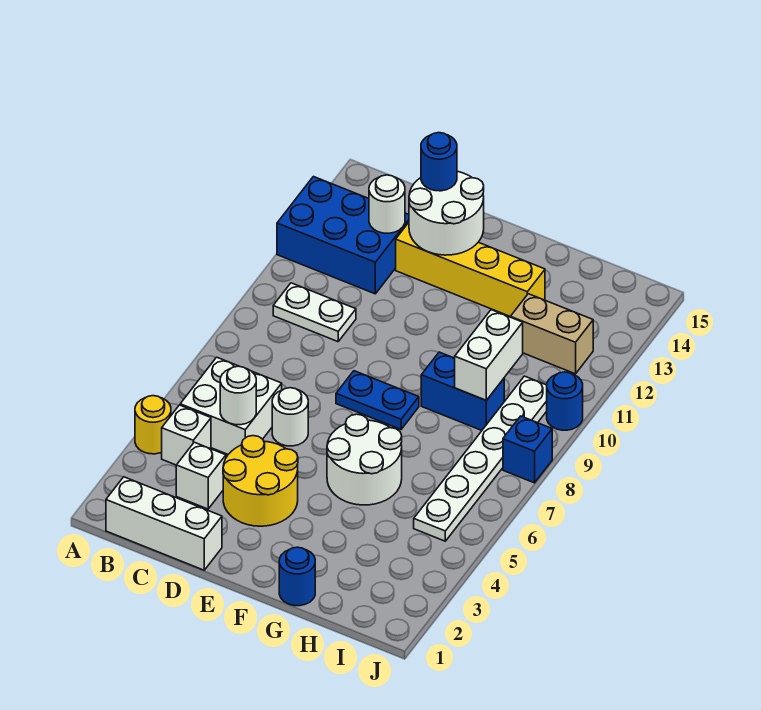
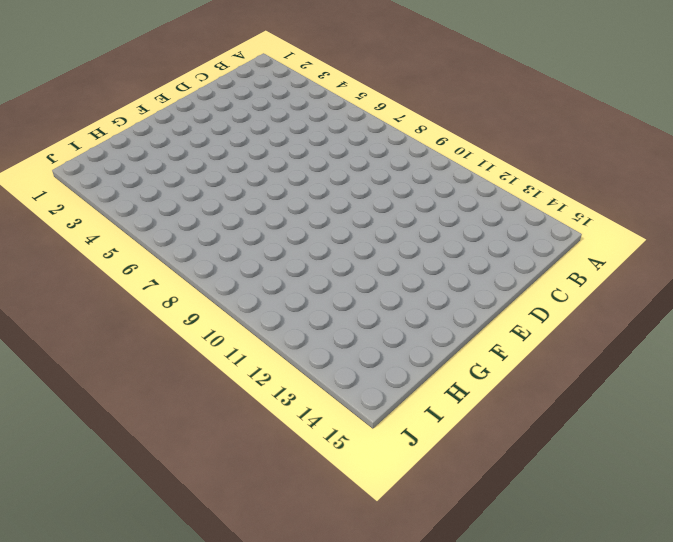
none -> yellow round brick A4 level 1
none -> blue brick A12:C13 level 1
none -> white brick B1:D1 level 1

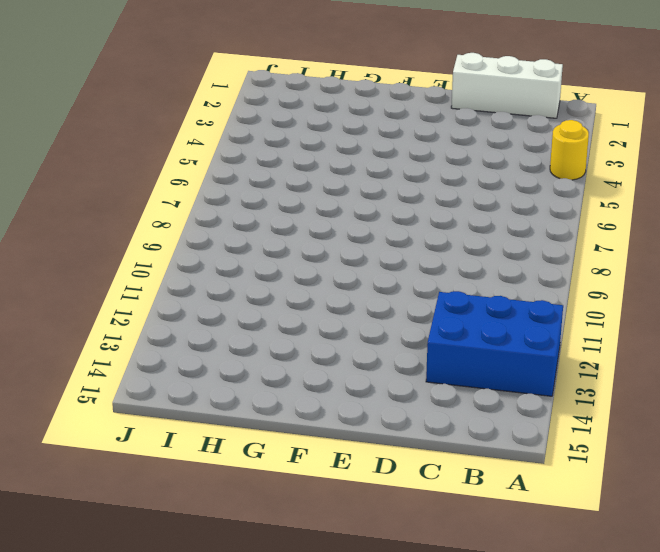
none -> white brick B4 level 1
none -> white brick B5:C6 level 1
none -> white plate B10:C10 level 1

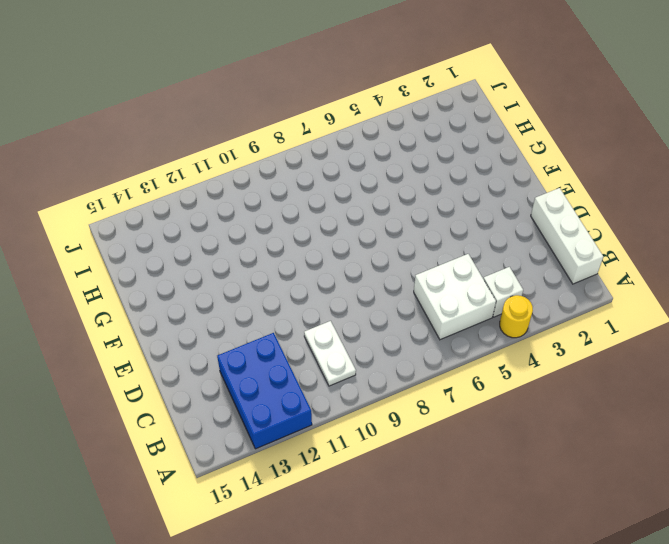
none -> white brick C3 level 1
none -> yellow round brick D3:E4 level 1
none -> white round brick D6 level 1

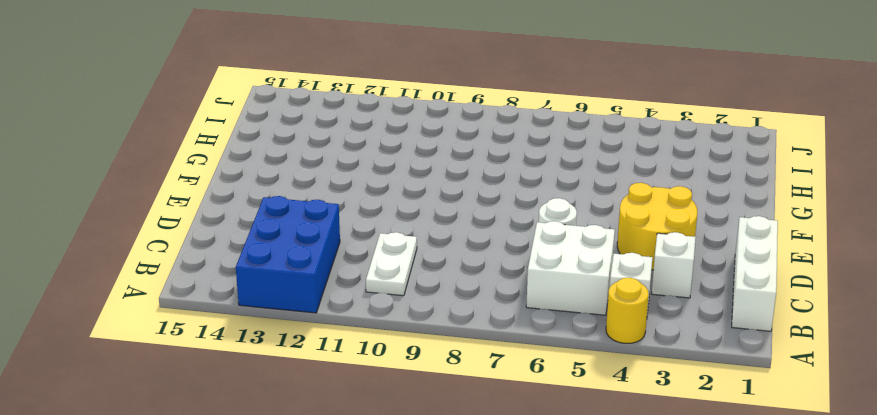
none -> yellow brick D13:G13 level 1
none -> blue plate E8:F8 level 1
none -> white round brick F5:G6 level 1

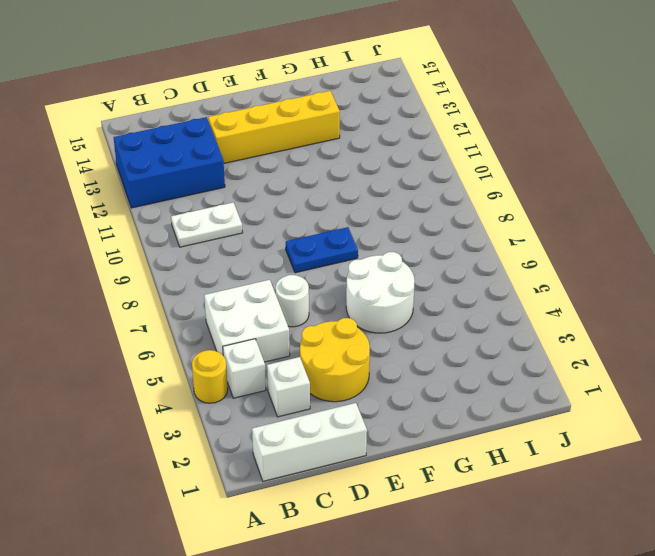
none -> blue round brick G1 level 1
none -> blue brick G9:H9 level 1
none -> tan brick H12:I12 level 1

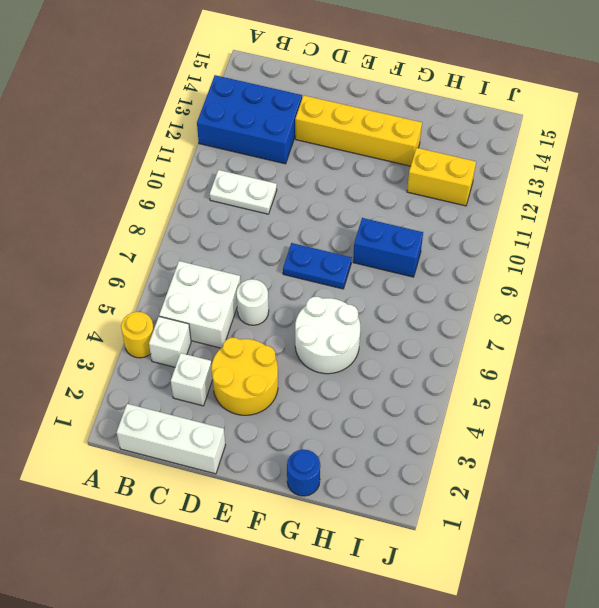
yellow brick H12:I12 level 1 -> tan brick H12:I12 level 1
none -> white plate I5:I10 level 1
none -> blue brick J8 level 1
none -> blue round brick J10 level 1

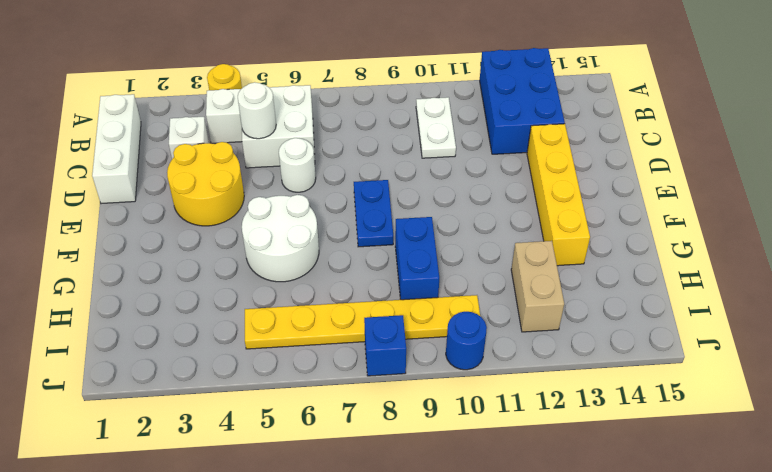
yellow plate I5:I10 level 1 -> white plate I5:I10 level 1
none -> blue round brick G1 level 1
none -> white round brick C13 level 2
none -> white round brick D13:E14 level 2

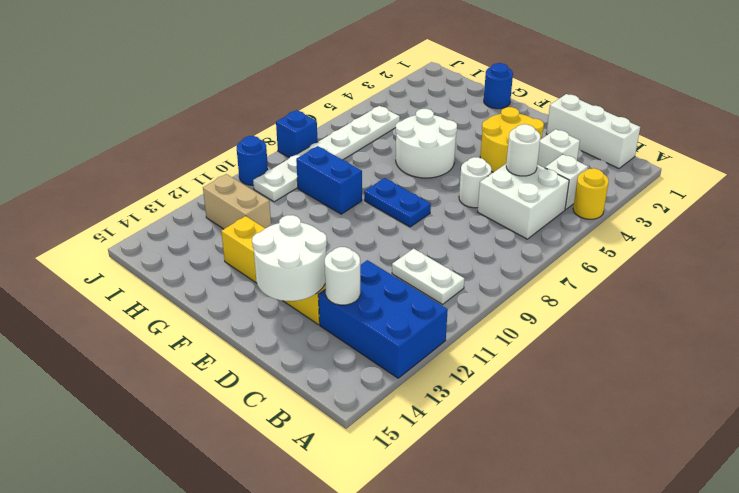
none -> white brick H9:H10 level 2
none -> blue round brick D14 level 3

